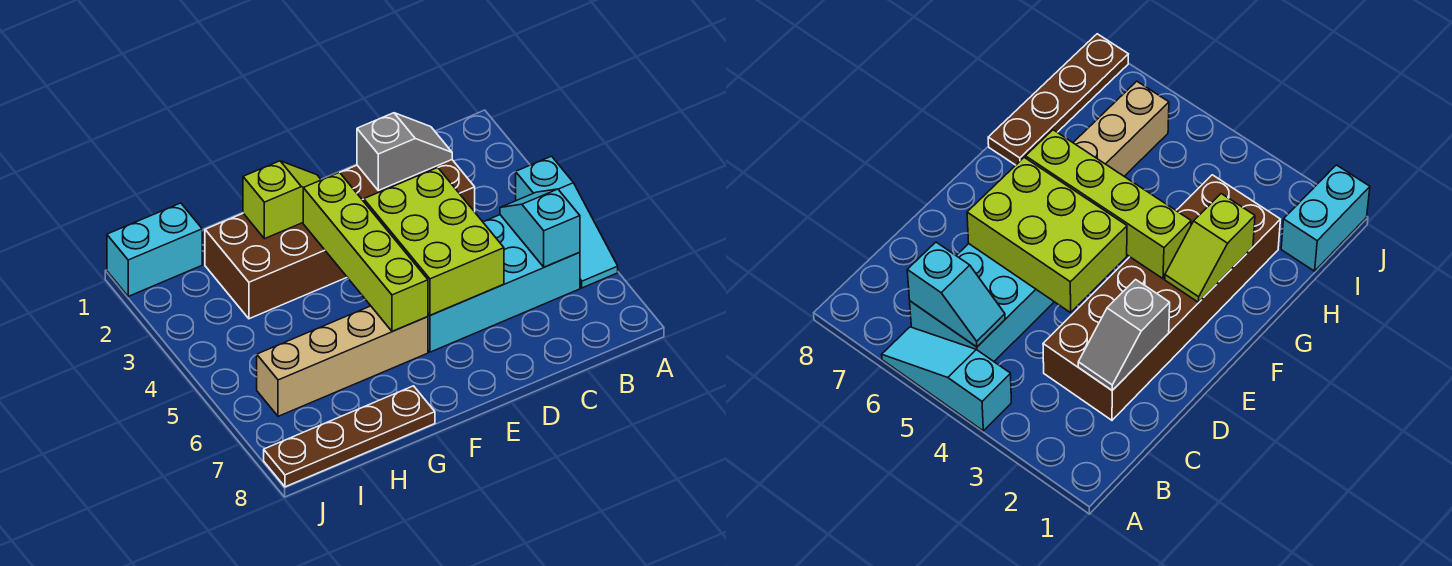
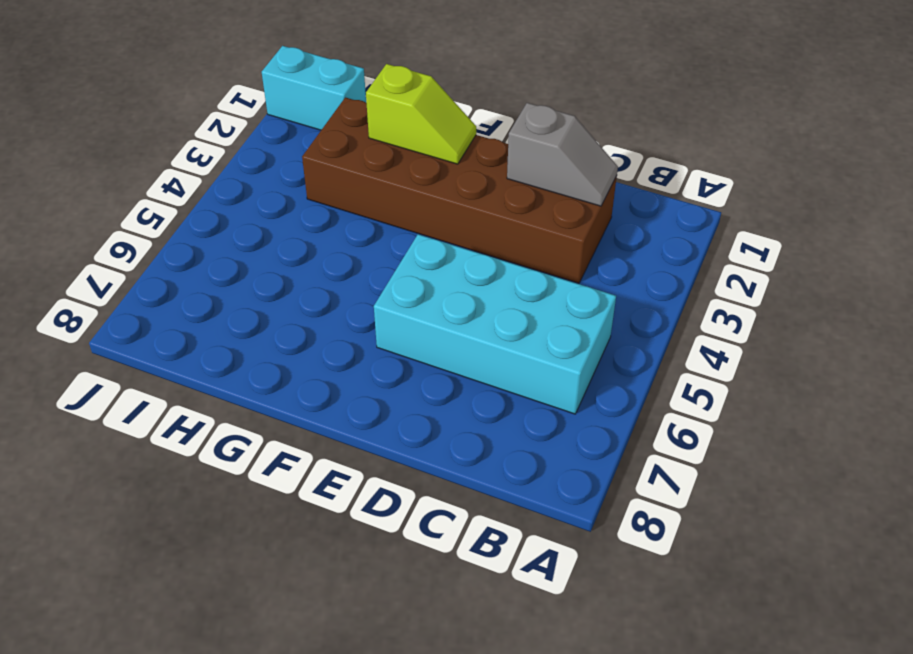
none -> cyan slope A4:A6 level 1 top 4
none -> tan brick F6:I6 level 1

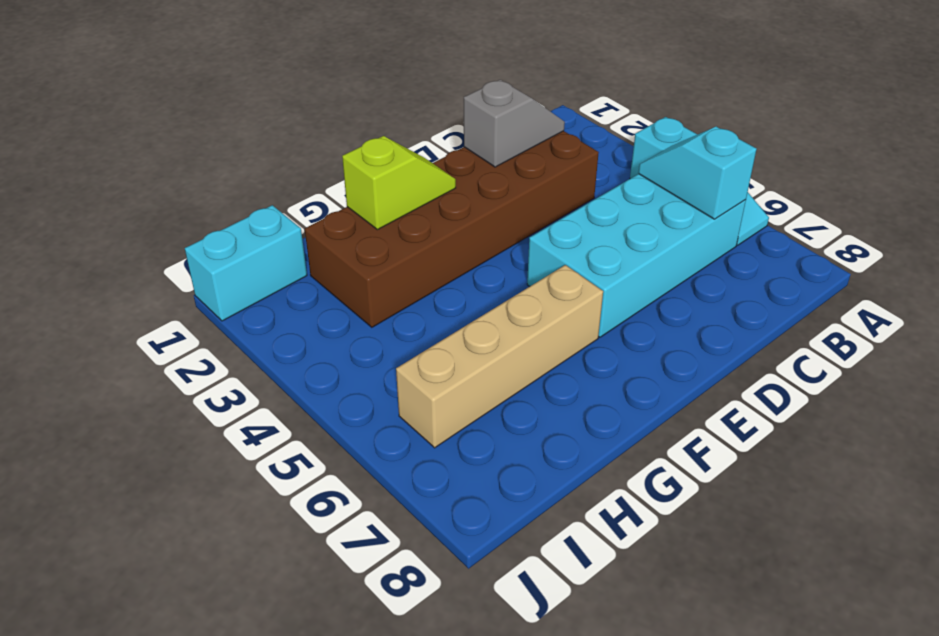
none -> brown plate G8:J8 level 1
none -> lime brick D4:E6 level 2

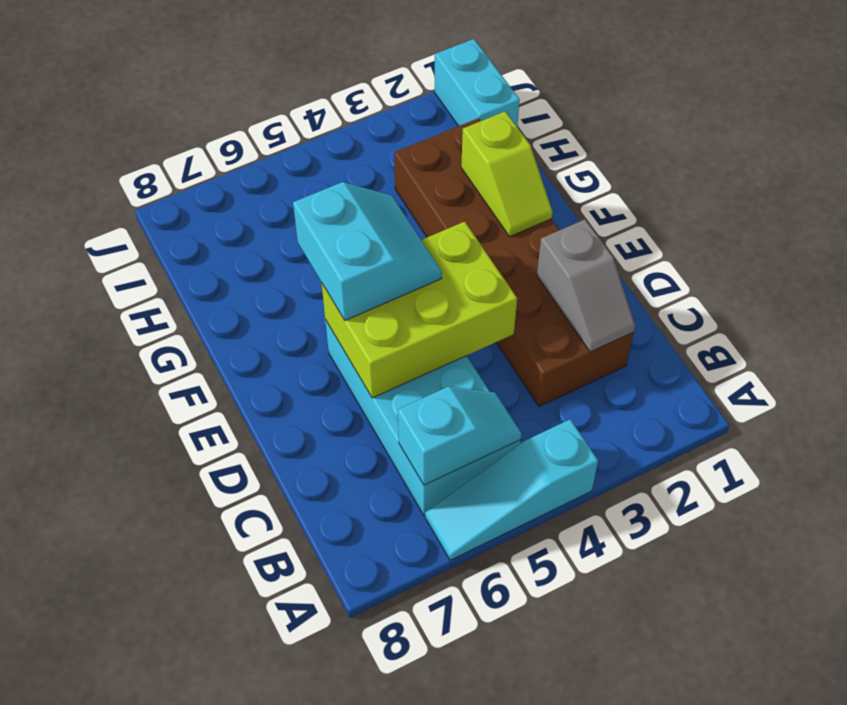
cyan slope E5:F6 level 3 top 6 -> none
none -> tan brick F6:I6 level 1
none -> brown plate G8:J8 level 1

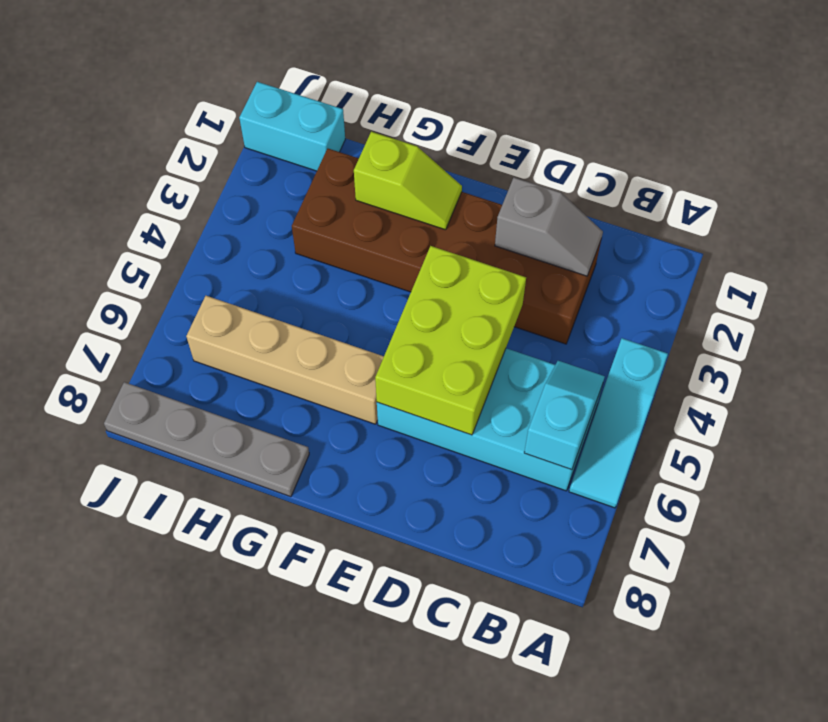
grey plate G8:J8 level 1 -> brown plate G8:J8 level 1
none -> lime brick F3:F6 level 2

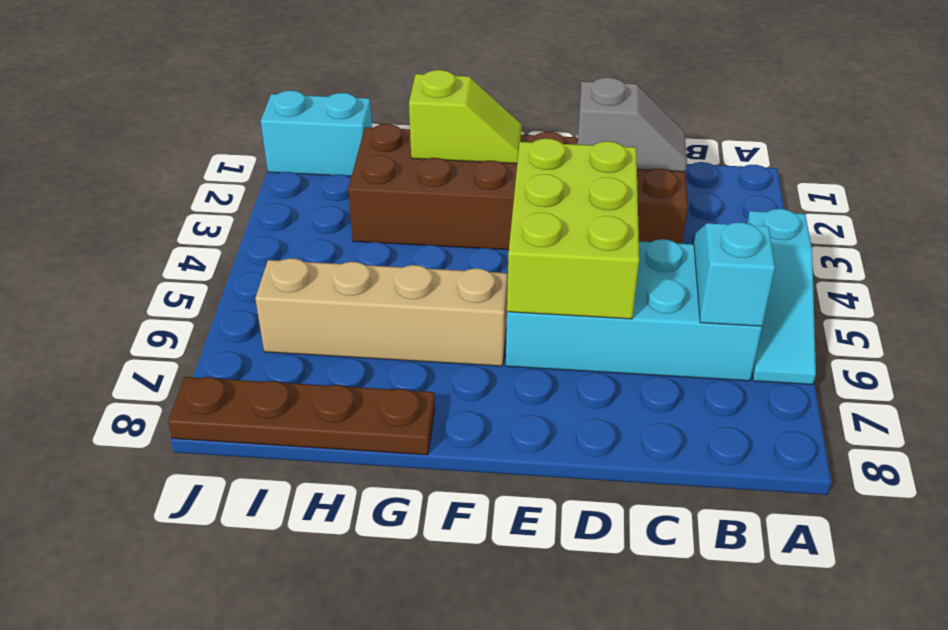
none -> lime brick F3:F6 level 2

